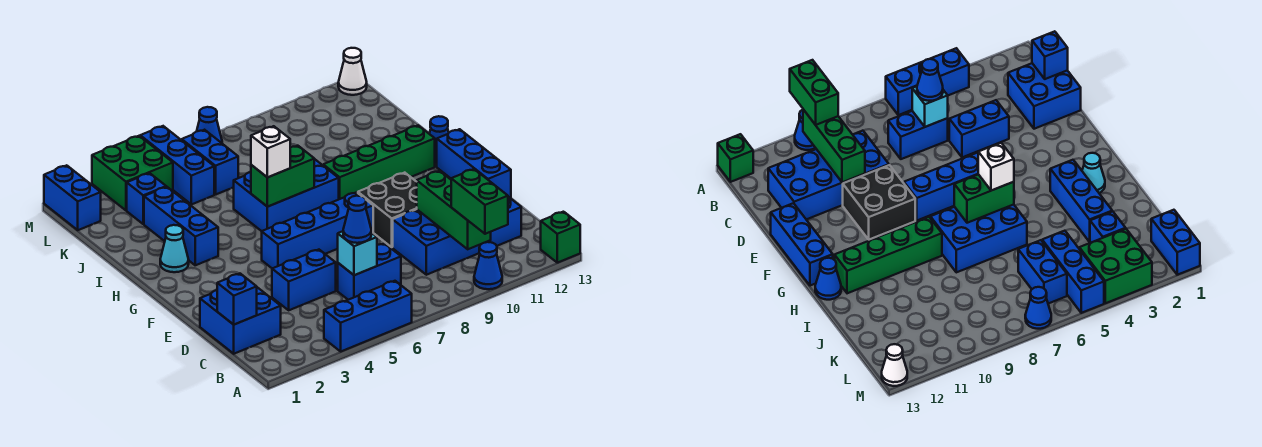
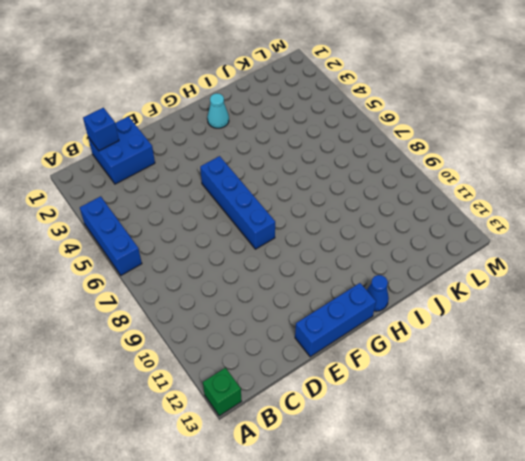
none -> blue cone A10 level 1
none -> blue brick C6:C7 level 1
none -> blue brick C9:D12 level 1

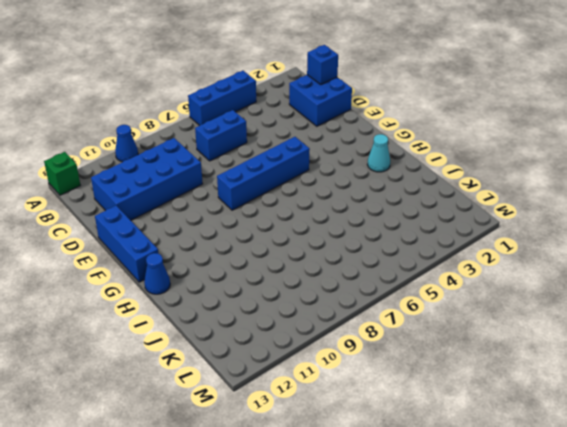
none -> blue brick D4:D5 level 1
none -> black brick E9:F10 level 1
none -> blue brick H3:J3 level 1

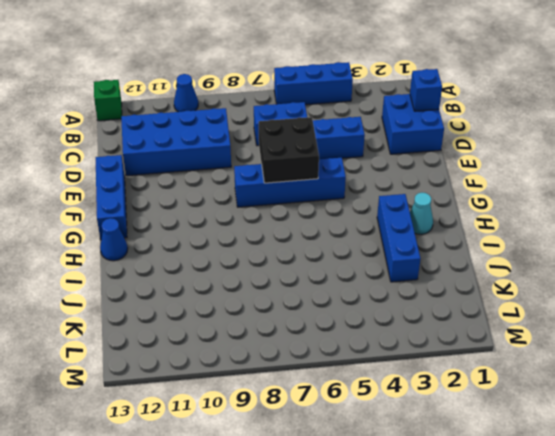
black brick E6:F7 level 2 -> black brick E9:F10 level 1
none -> blue brick H6:I8 level 1
none -> green brick H9:H12 level 1
none -> blue brick K3 level 1

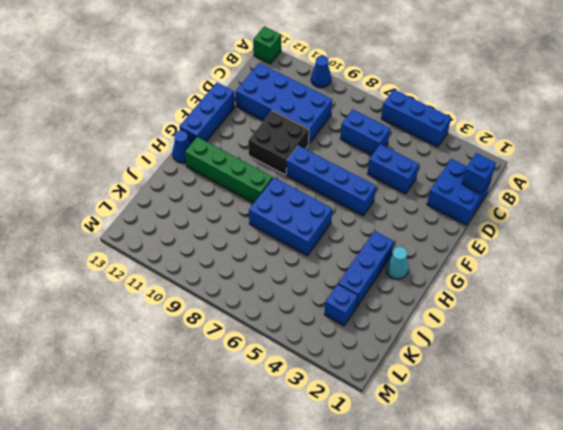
none -> blue brick K5:M5 level 1
none -> blue brick K6:L6 level 1
none -> blue brick L1:M1 level 1

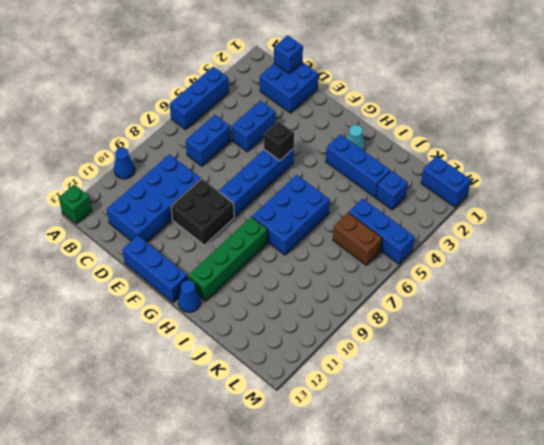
black brick F5 level 2 -> none
brown brick K6:L6 level 1 -> blue brick K6:L6 level 1
none -> green brick L3:M4 level 1
none -> blue cone M7 level 1
none -> white cone M13 level 1

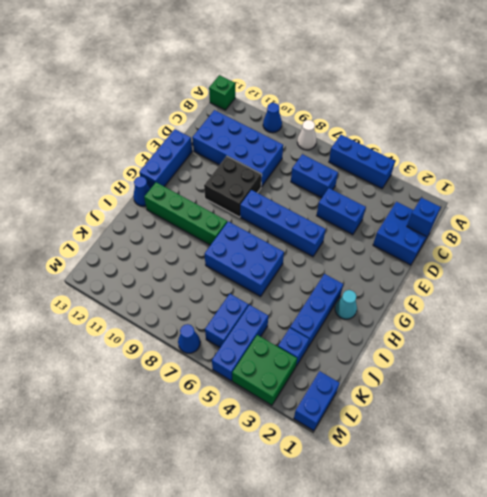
white cone A8 level 1 -> white cone M13 level 1
none -> green brick B10:D10 level 2
none -> cyan brick C6 level 2
none -> green brick H6:H7 level 2

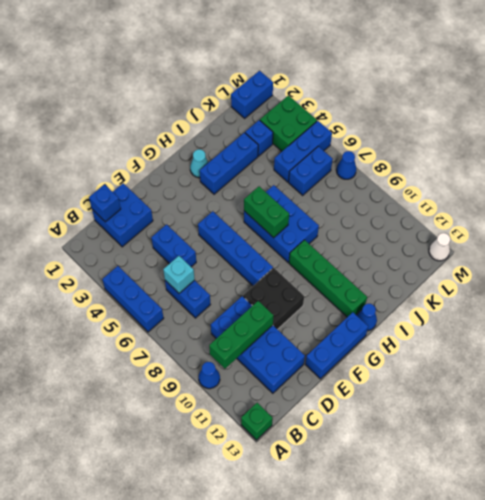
none -> green brick A10:B10 level 3
none -> blue cone C6 level 3
none -> white brick H6 level 3

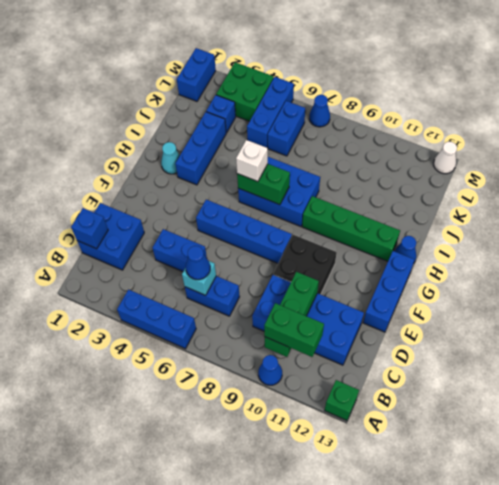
green brick B10:B11 level 3 -> green brick A10:B10 level 3

